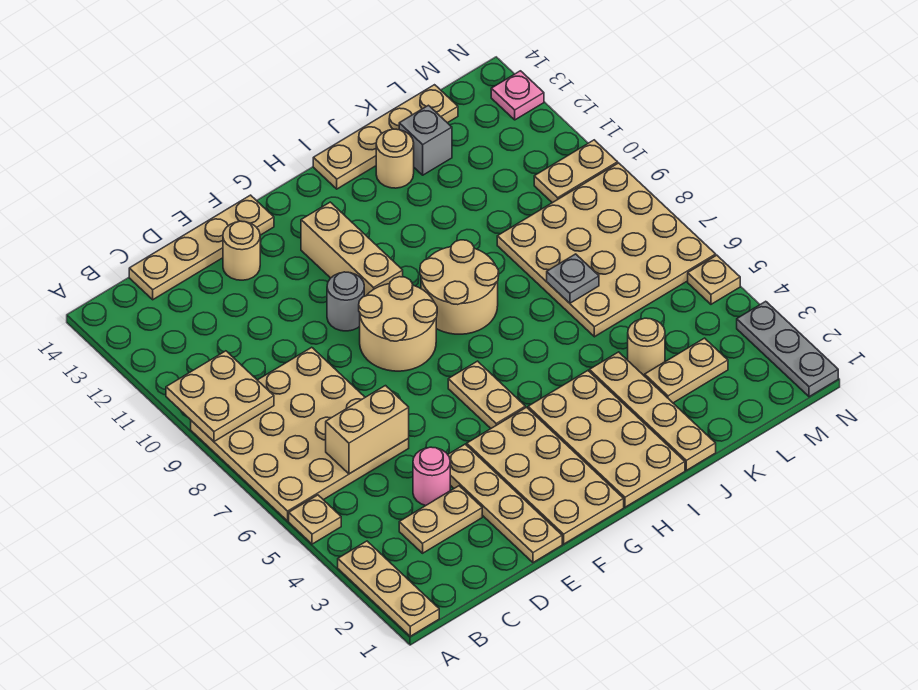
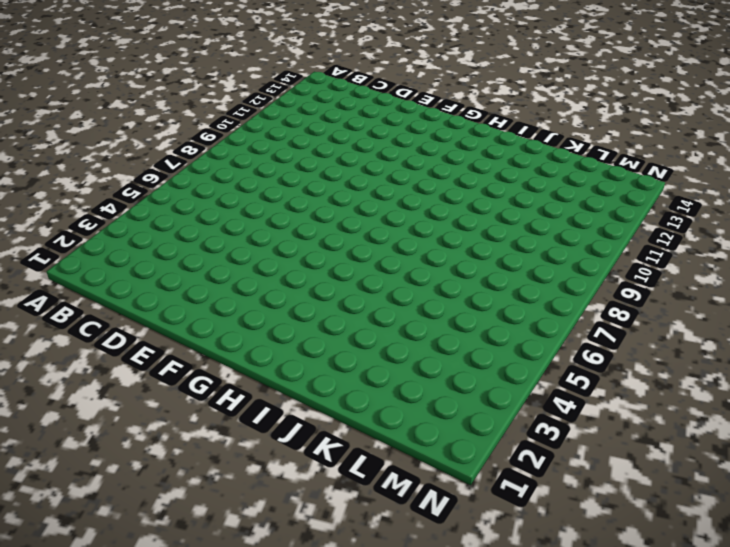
none -> tan plate A1:A3 level 1
none -> tan plate A5 level 1
none -> tan plate A6:D9 level 1

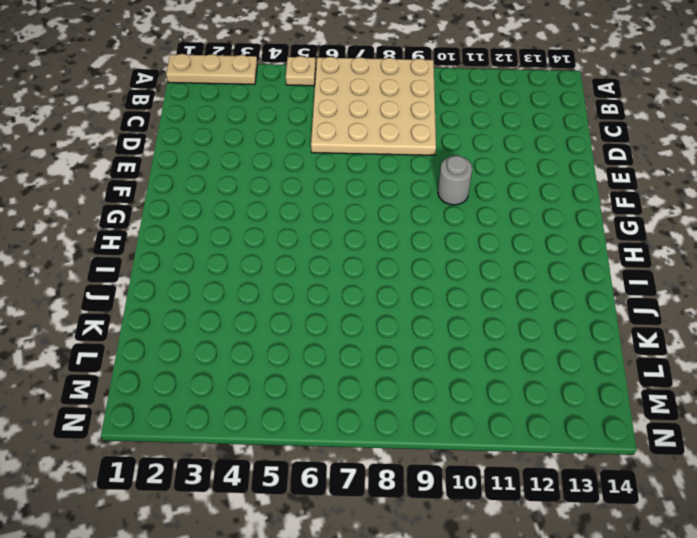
none -> tan plate C3:D3 level 1
none -> tan plate C14:F14 level 1
none -> pink round brick D4 level 1

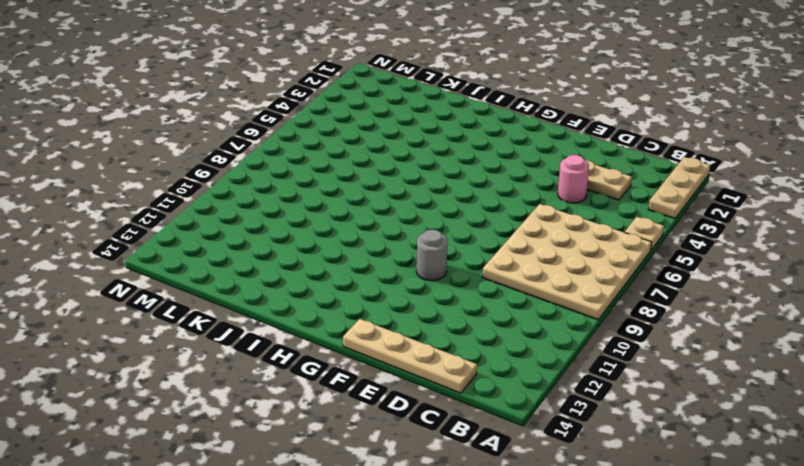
none -> tan plate E1:E4 level 1
none -> tan round brick E13 level 1
none -> tan plate F1:G4 level 1

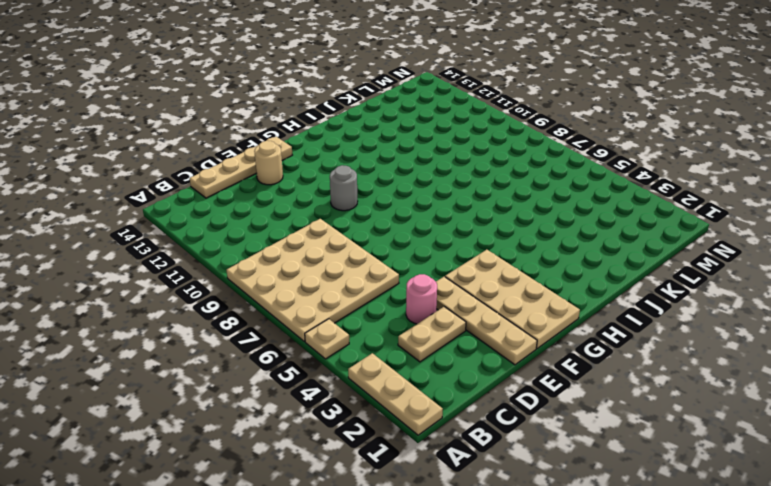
none -> tan round brick F8:G9 level 1
none -> tan plate G5:G6 level 1
none -> tan brick G10:G12 level 1

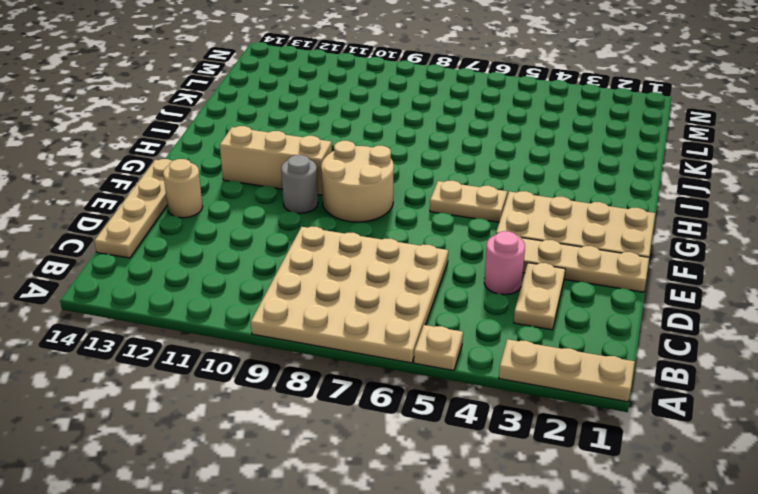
none -> tan plate H1:I4 level 1
none -> tan round brick H8:I9 level 1
none -> tan plate I14:L14 level 1

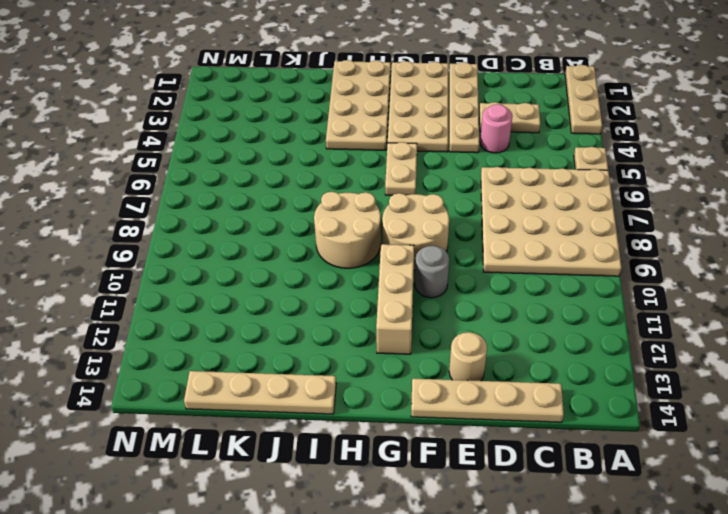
none -> tan plate J1:J4 level 1
none -> tan round brick J13 level 1
none -> tan plate K3:L3 level 1

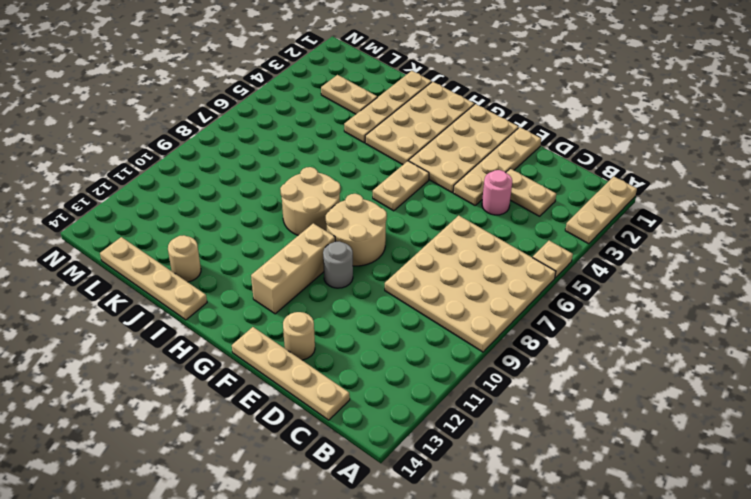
none -> tan round brick K4 level 1
none -> tan plate K6:N9 level 1
none -> grey brick K13 level 1

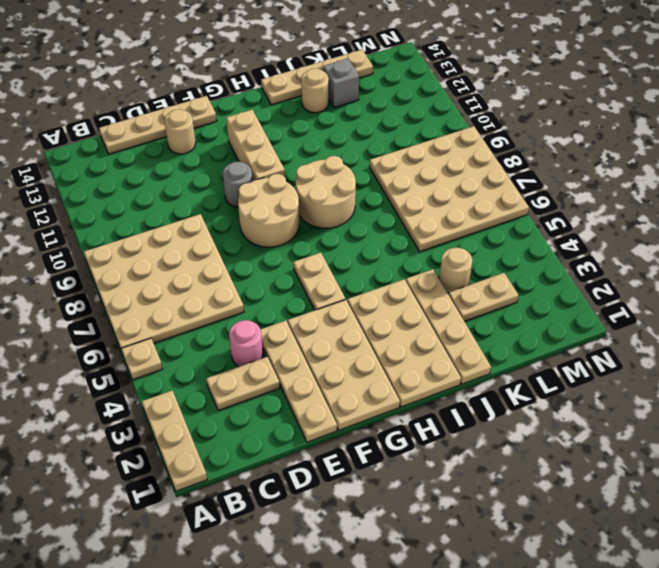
none -> tan plate M10:N10 level 1
none -> grey plate N1:N3 level 1
none -> tan plate N5 level 1

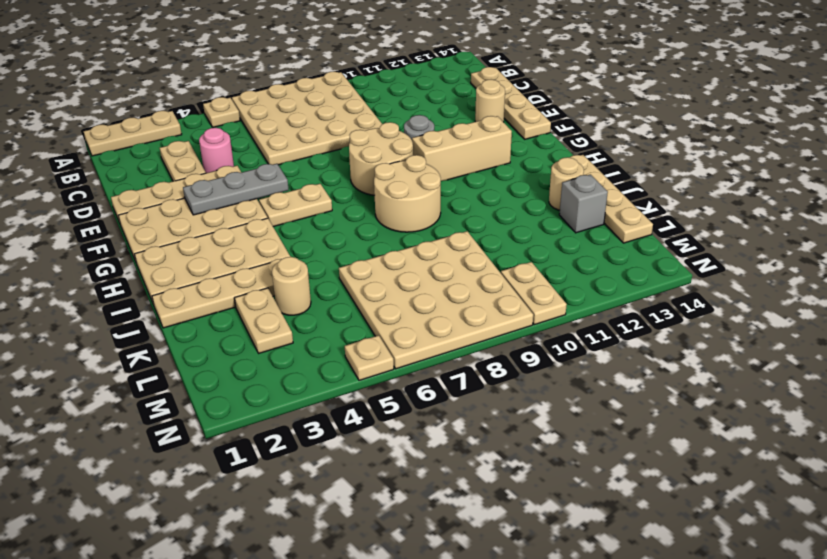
grey plate F3:F5 level 2 -> grey plate N1:N3 level 1
none -> pink plate N13 level 1
none -> tan plate A9:B10 level 2
none -> tan brick C6:D6 level 2

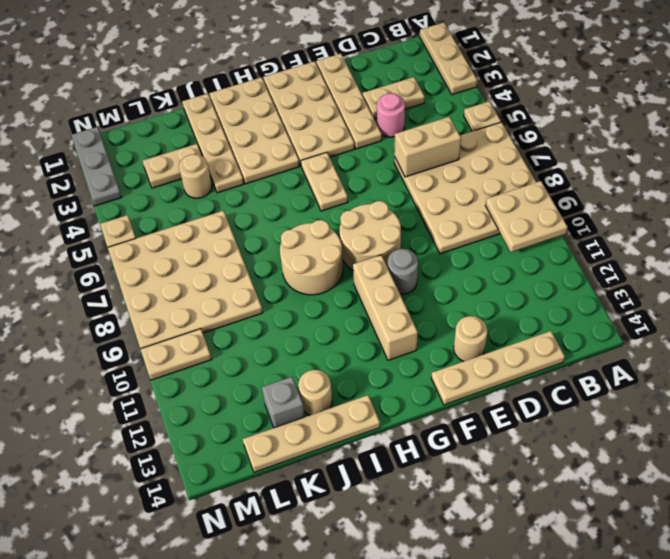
none -> pink plate N13 level 1
none -> grey plate K7 level 2

